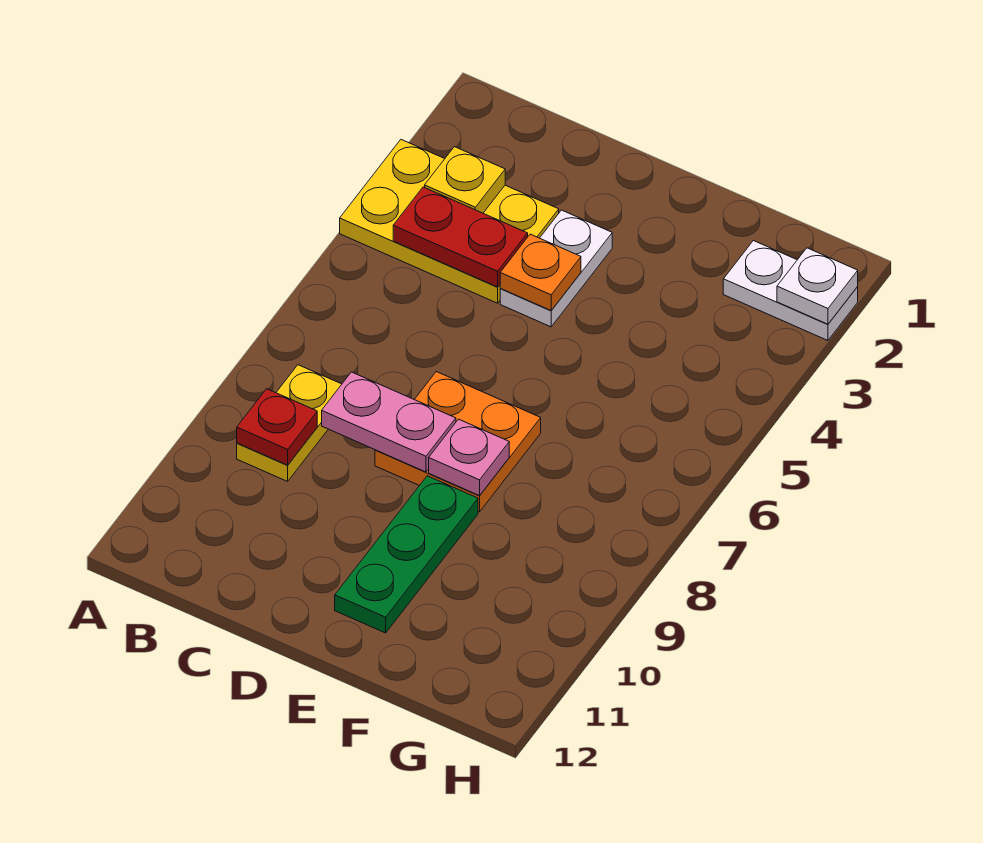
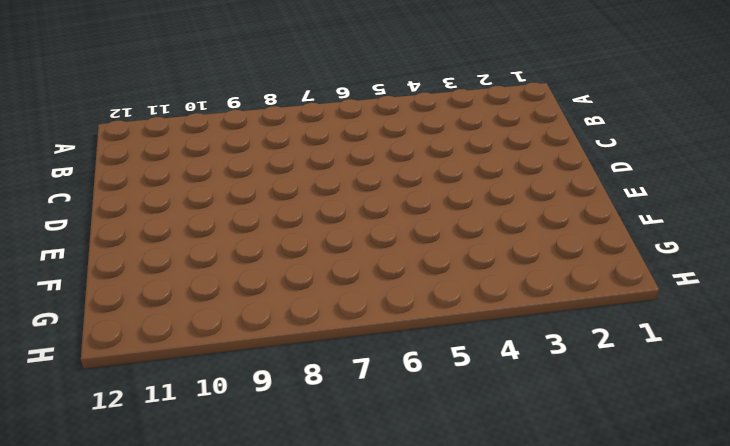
none -> yellow plate A3:C4 level 1
none -> yellow plate B8:B9 level 1
none -> white plate D3:D4 level 1

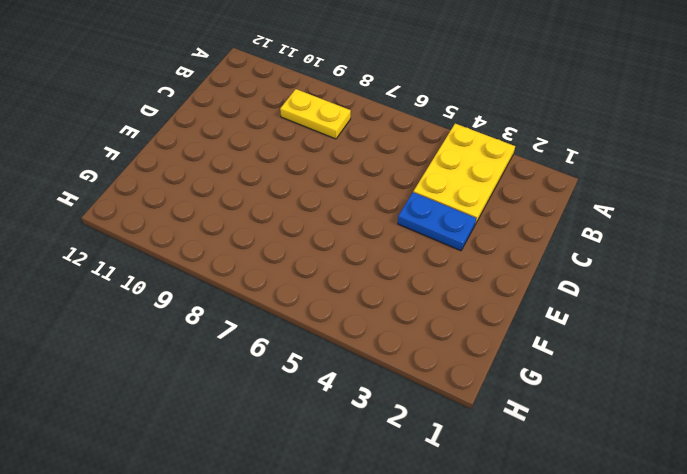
blue plate D3:D4 level 1 -> white plate D3:D4 level 1
none -> orange plate D7:E8 level 1
none -> green plate E9:E11 level 1
none -> white plate G2:H2 level 1

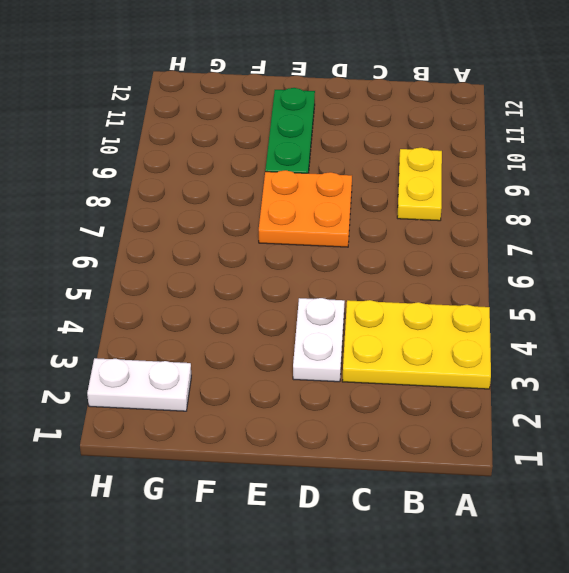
none -> yellow plate B3 level 2
none -> red plate B4:C4 level 2
none -> red plate B9 level 2

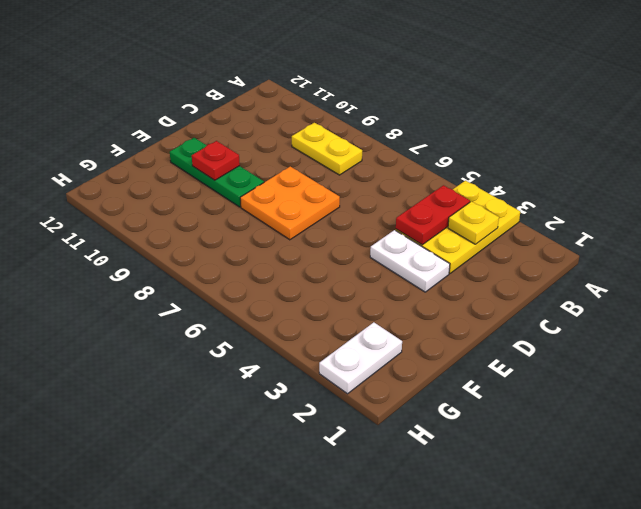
red plate E10 level 2 -> red plate B9 level 2
none -> pink plate C8:D8 level 2
none -> orange plate D4 level 2
none -> pink plate E8 level 2

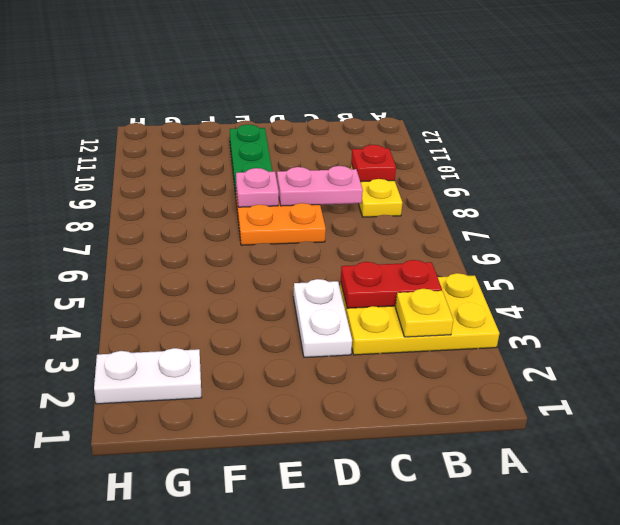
none -> orange plate D4 level 2
none -> white plate H2 level 2

